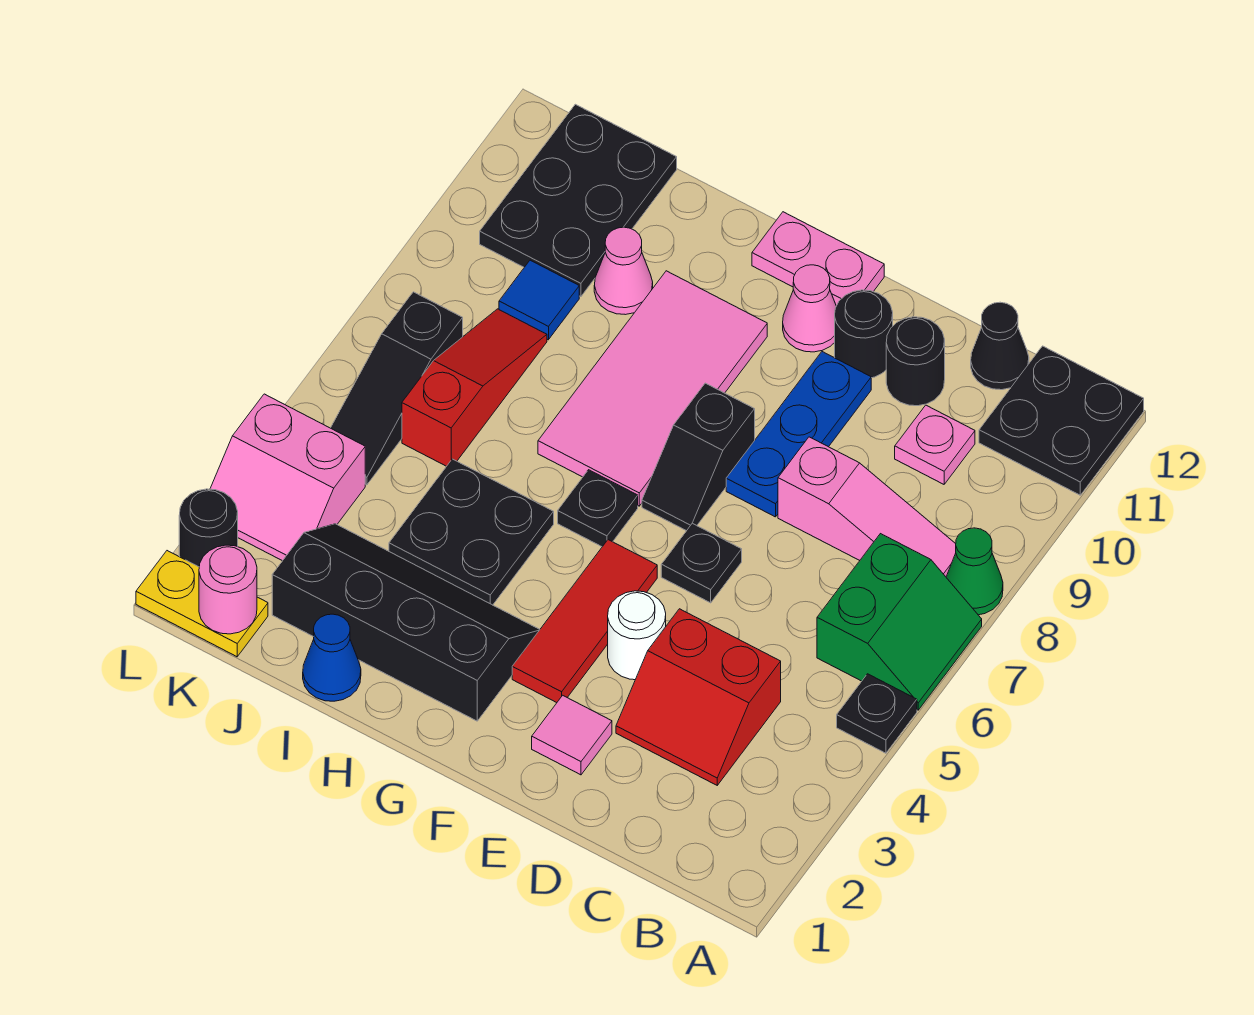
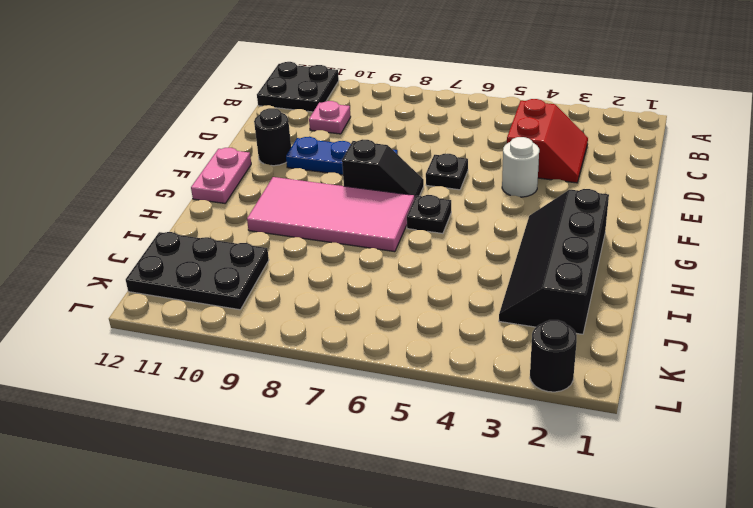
none -> black plate A5 level 1
none -> green slope A6:B7 level 1 top B
none -> green cone A8 level 1
none -> pink slope B8:D8 level 1 top D

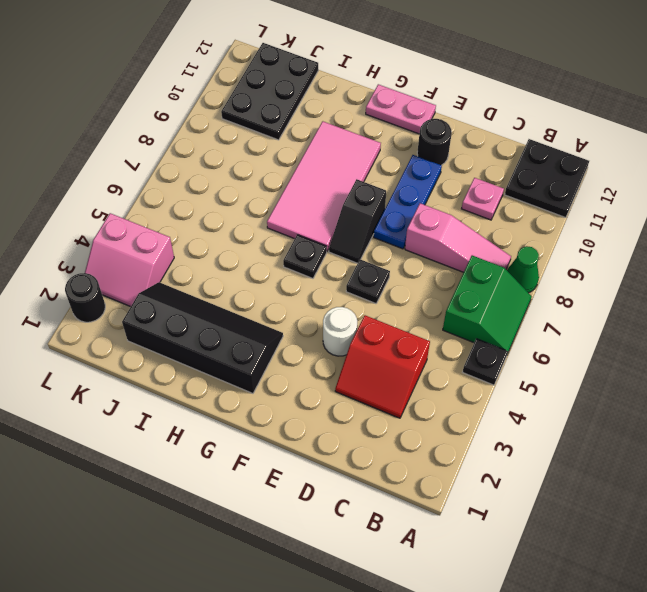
none -> black cone C12 level 1
none -> black round brick D11 level 1
none -> pink tile E2 level 1
none -> red tile F3:F5 level 1

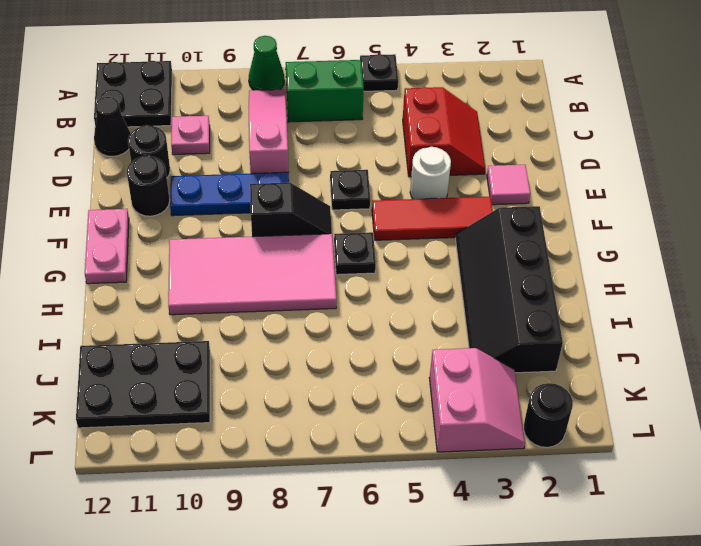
none -> pink cone F11 level 1
none -> black plate H4:I5 level 1
none -> blue cone I1 level 1
none -> pink cone I10 level 1

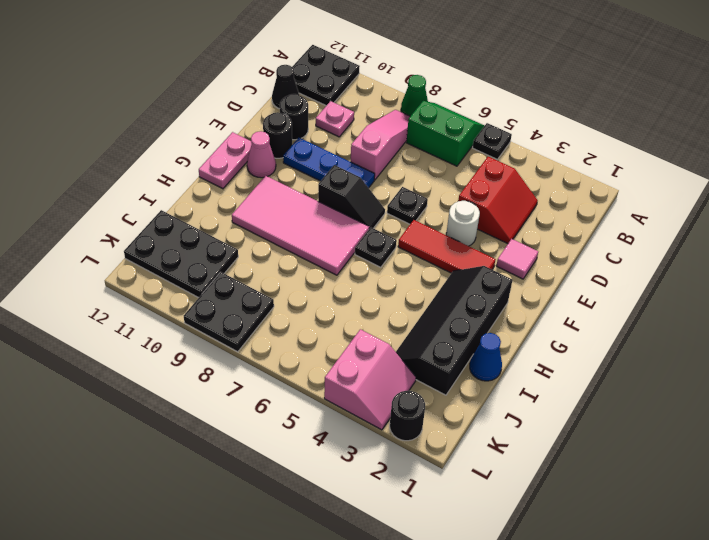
black plate K8:L9 level 1 -> black plate H4:I5 level 1
none -> pink cone I10 level 1
none -> red slope J6:J8 level 1 top 6
none -> blue tile J9 level 1
none -> yellow plate K1:L1 level 1

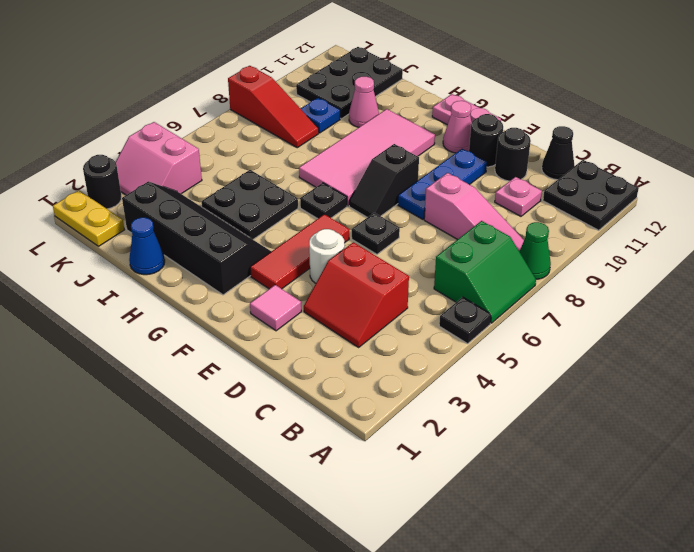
red slope J8:L8 level 1 top L -> red slope J6:J8 level 1 top 6
blue plate J9 level 1 -> blue tile J9 level 1
none -> black slope K5:K7 level 1 top 7
none -> pink round brick K1 level 2

